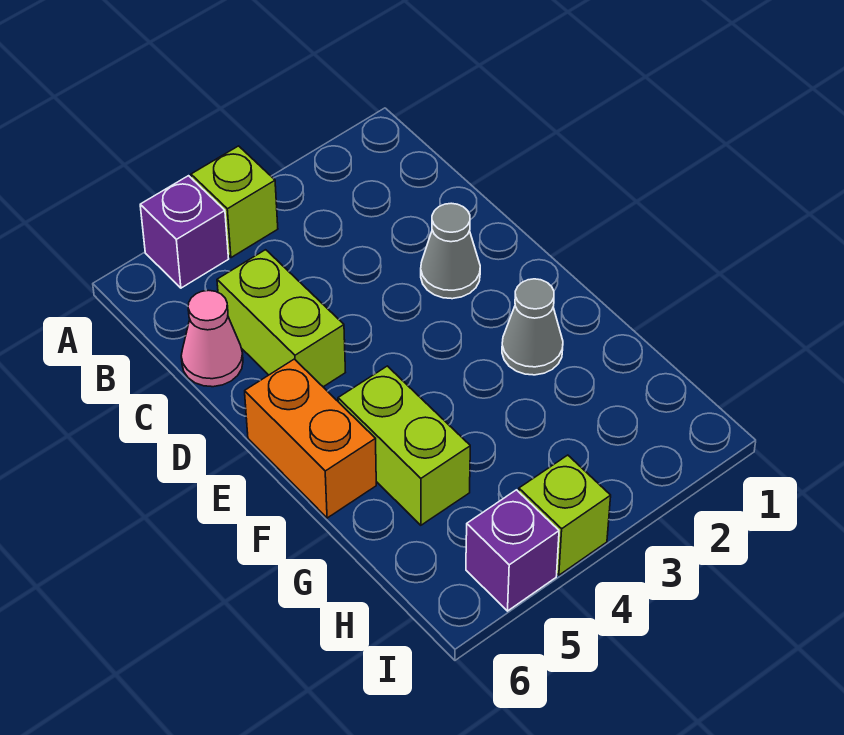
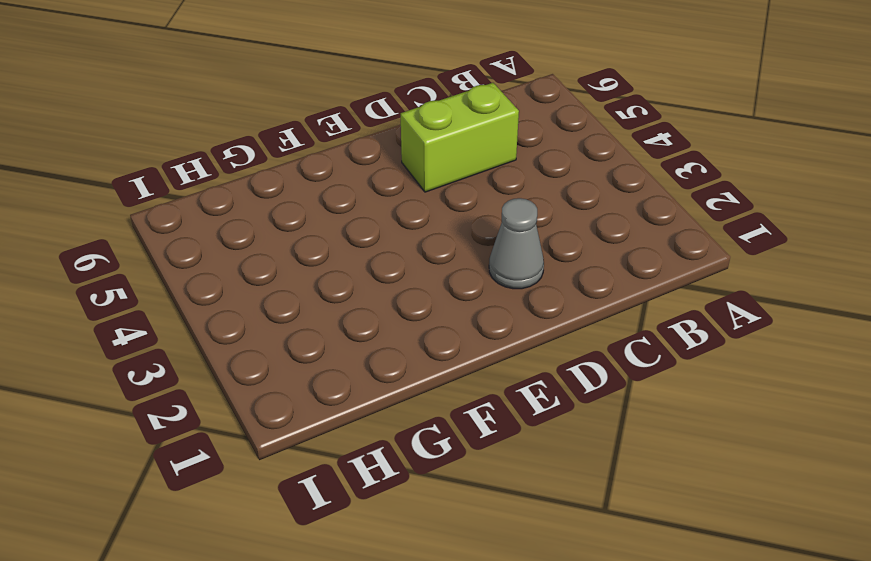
none -> lime brick A4 level 1
none -> purple brick A5 level 1

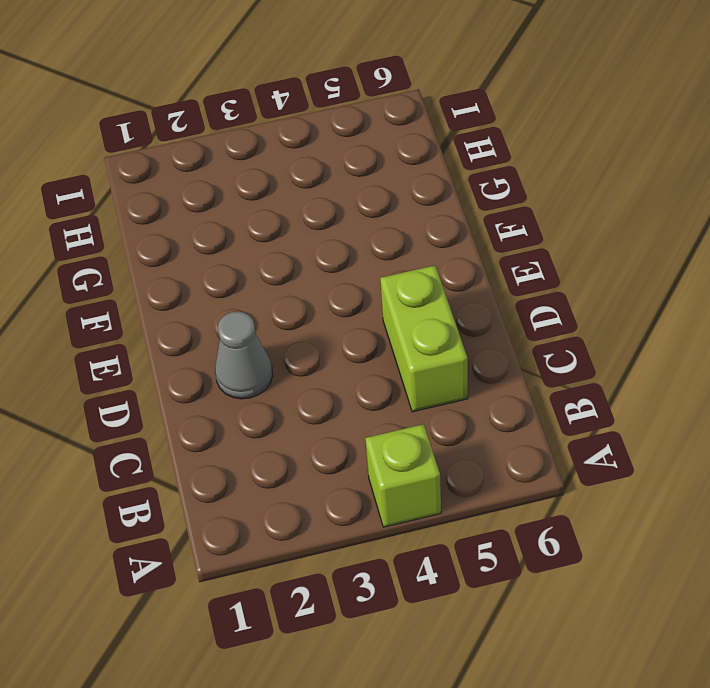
none -> purple brick A5 level 1
none -> pink cone C6 level 1

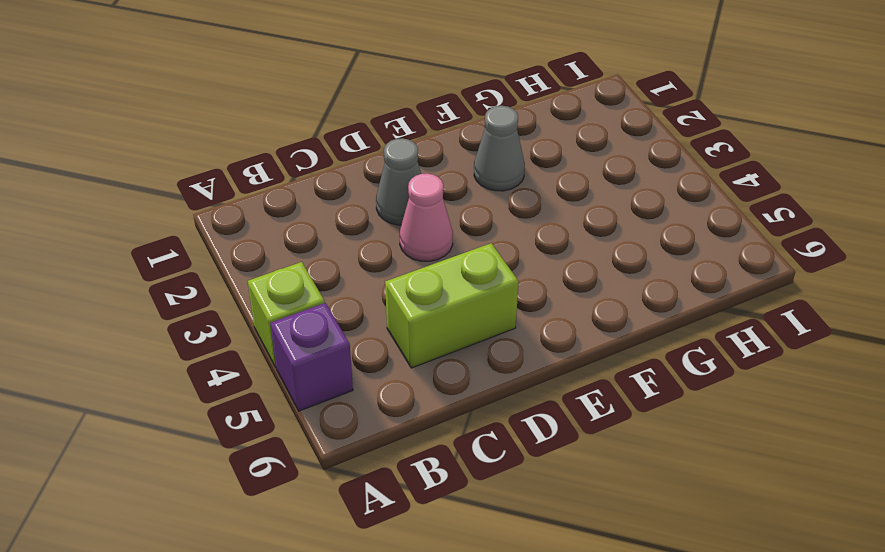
pink cone D3 level 1 -> pink cone C6 level 1
none -> orange brick E6:F6 level 1
none -> lime brick F5:G5 level 1

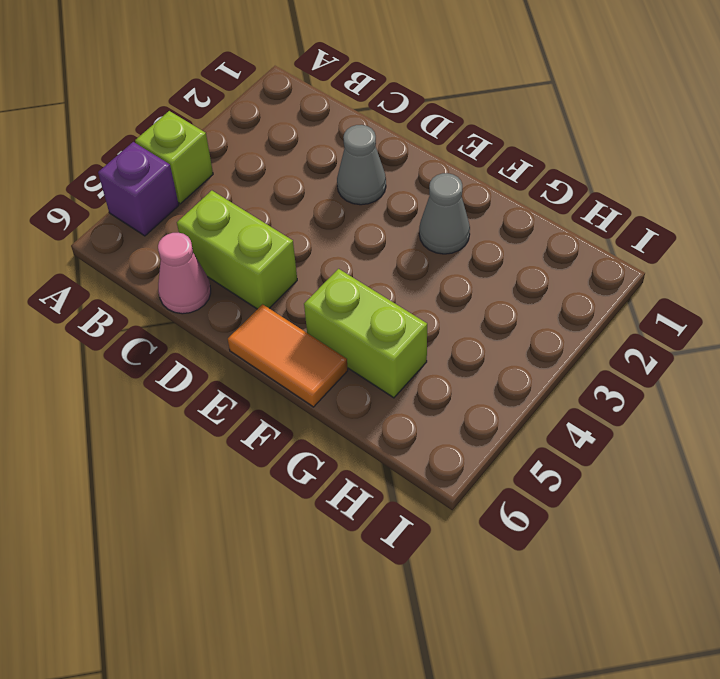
orange tile E6:F6 level 1 -> orange brick E6:F6 level 1
none -> lime brick I4 level 1
none -> purple brick I5 level 1

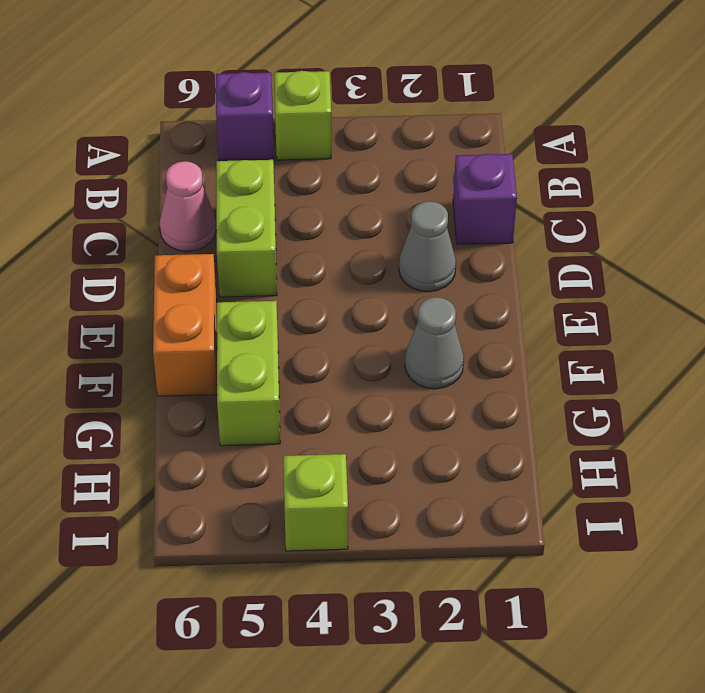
purple brick C1 level 1 -> purple brick I5 level 1

